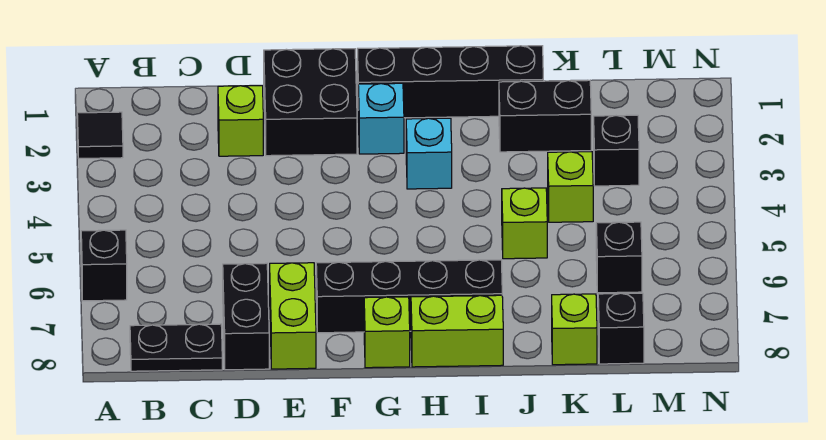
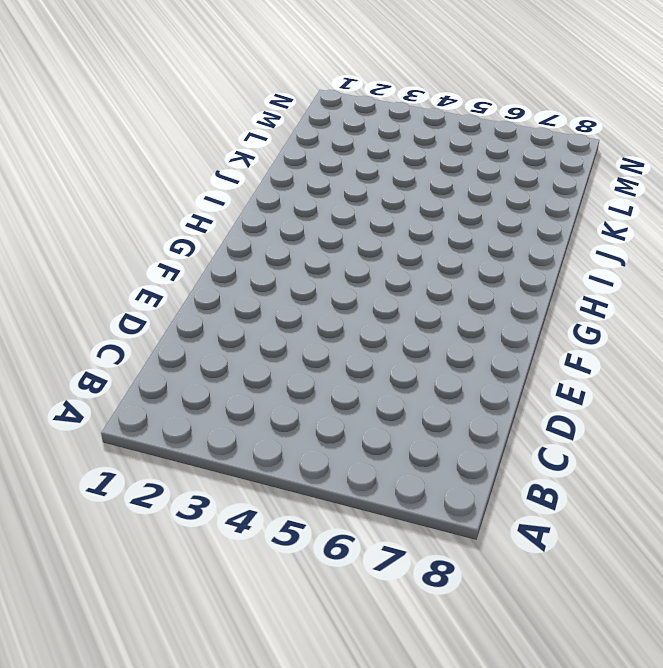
none -> black tile A2 level 1
none -> black brick A6 level 1
none -> black plate B8:C8 level 1

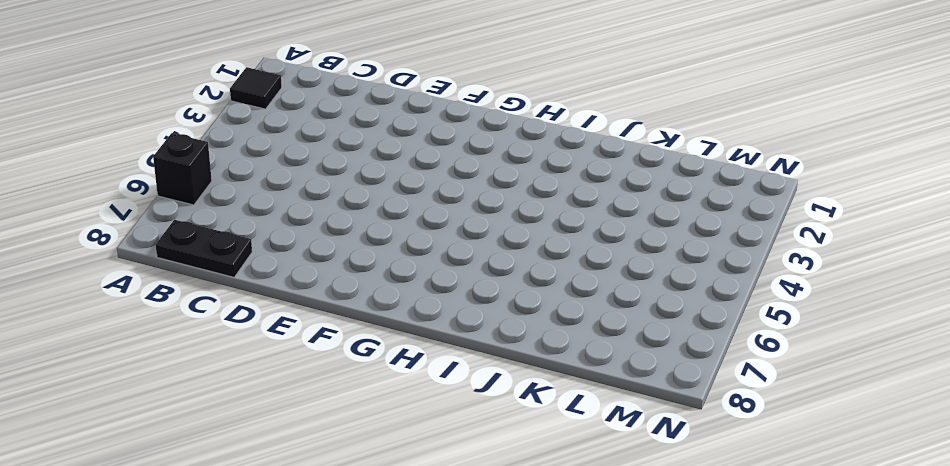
none -> lime brick D2 level 1
none -> black brick D7:D8 level 1
none -> black brick E1:F2 level 1

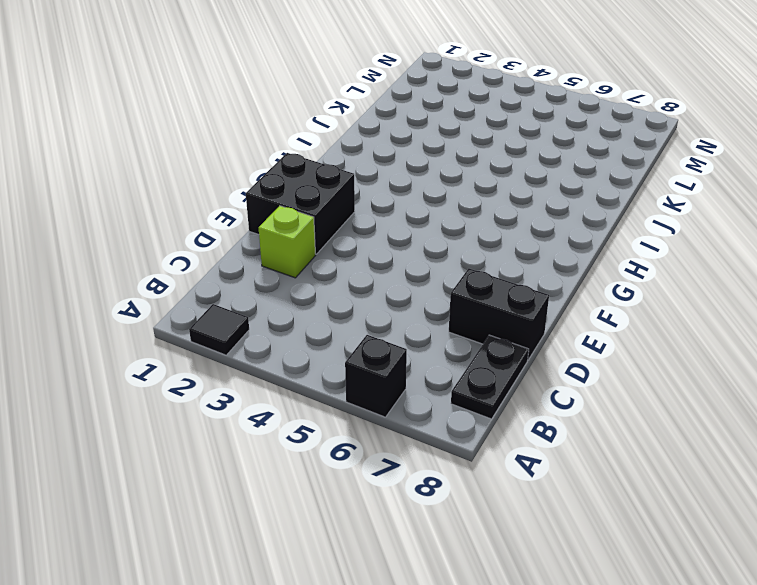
none -> lime brick E7:E8 level 1
none -> black brick F7:I7 level 1
none -> black brick G1:J1 level 1

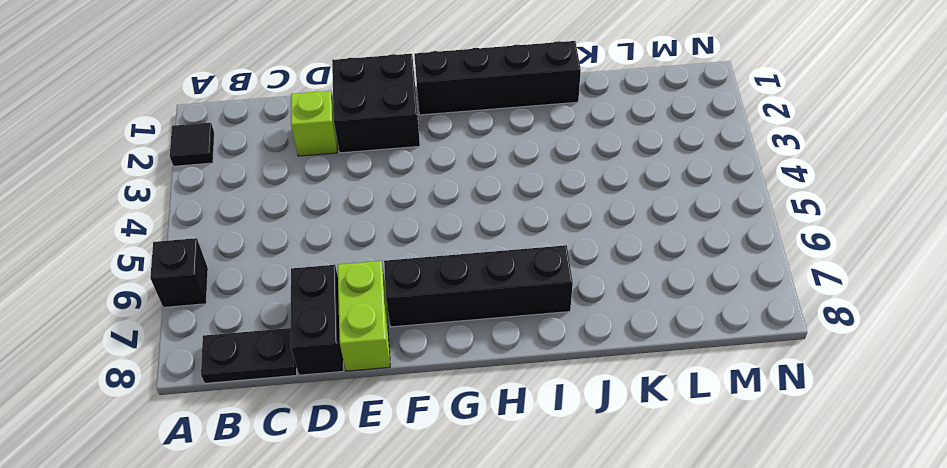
none -> cyan brick G2 level 1
none -> lime brick G8 level 1
none -> cyan brick H3 level 1

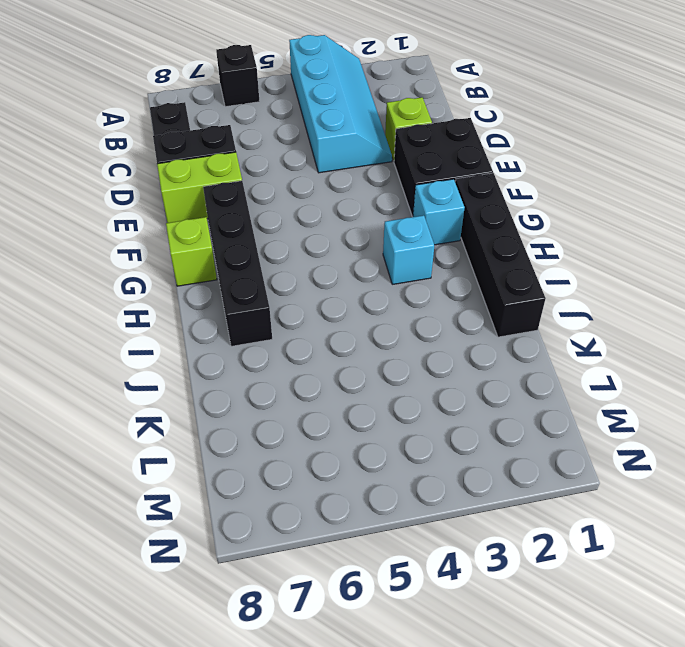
cyan slope A3:D4 level 1 top 4 -> none
none -> black tile A2 level 1
none -> lime brick H8:I8 level 1
none -> black brick J2:K2 level 1

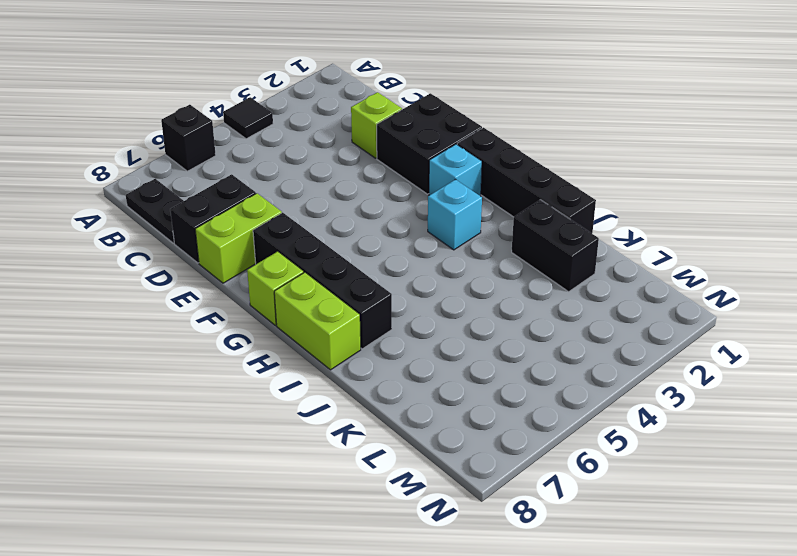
black tile A4 level 1 -> black tile A2 level 1
none -> lime brick J5 level 1
none -> lime brick K4 level 1
none -> lime brick K8 level 1

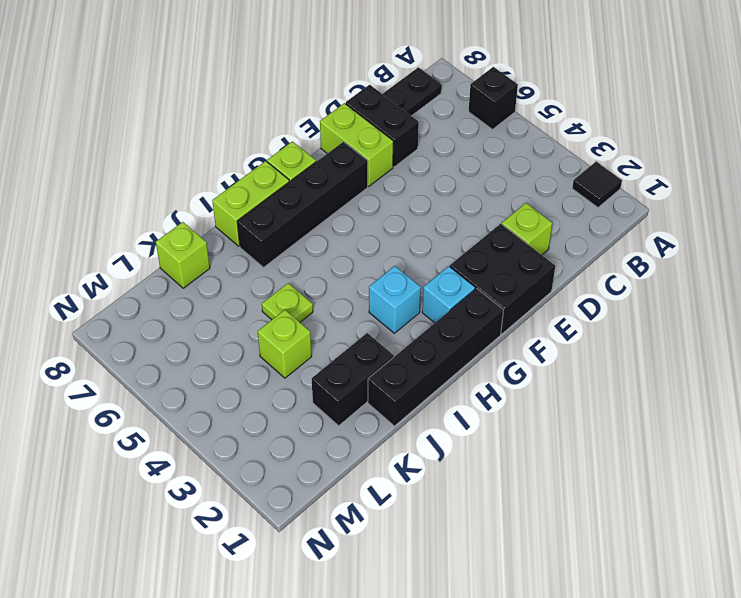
lime plate J5 level 1 -> lime brick J5 level 1
none -> black brick L3 level 1
none -> black brick L6 level 1
none -> black brick L8 level 1

